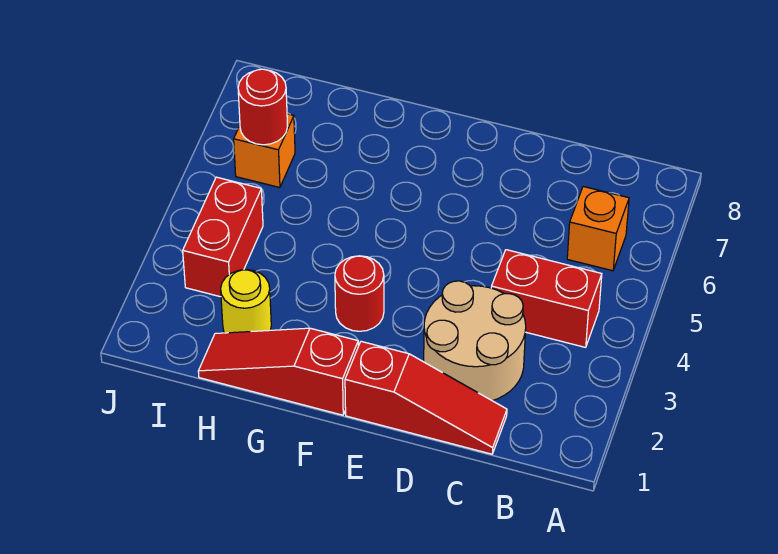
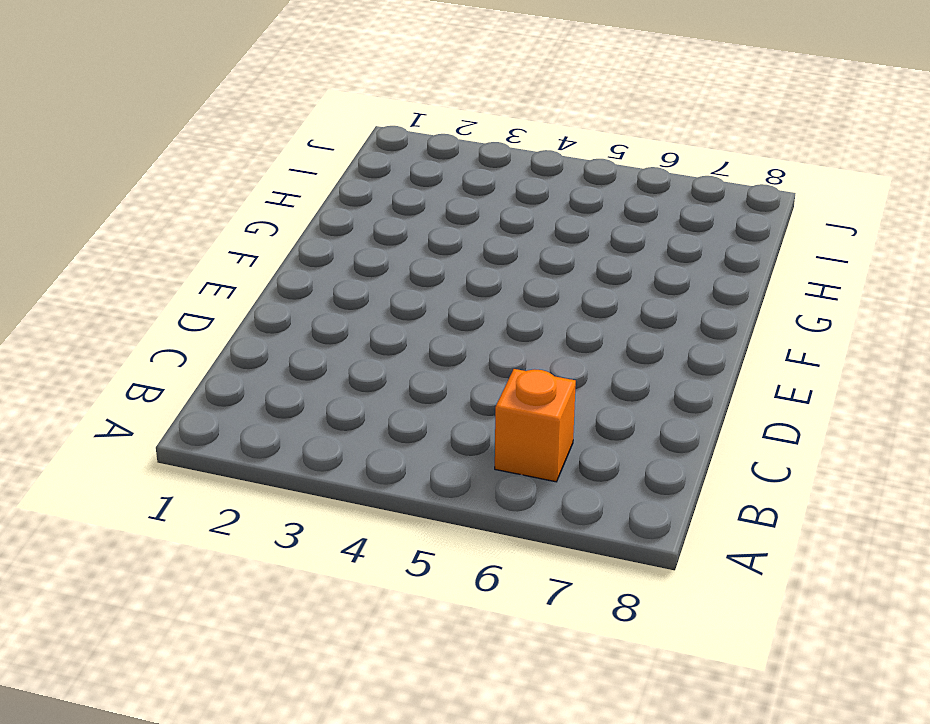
none -> red brick B4:C4 level 1
none -> red slope C1:E1 level 1 top E

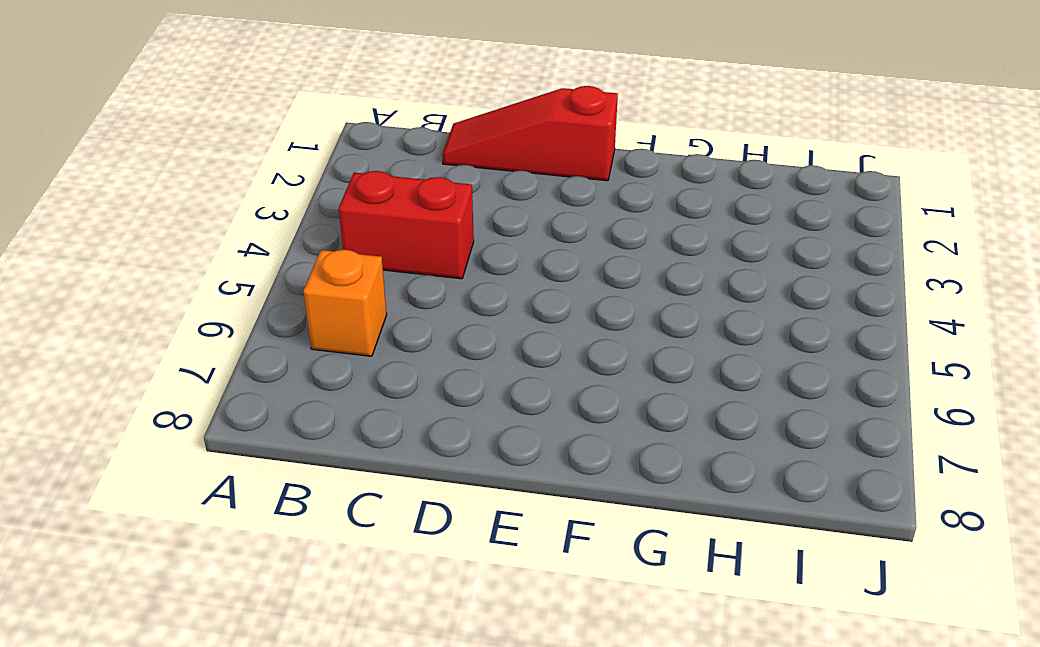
none -> tan round brick C2:D3 level 1
none -> red slope F1:H1 level 1 top F

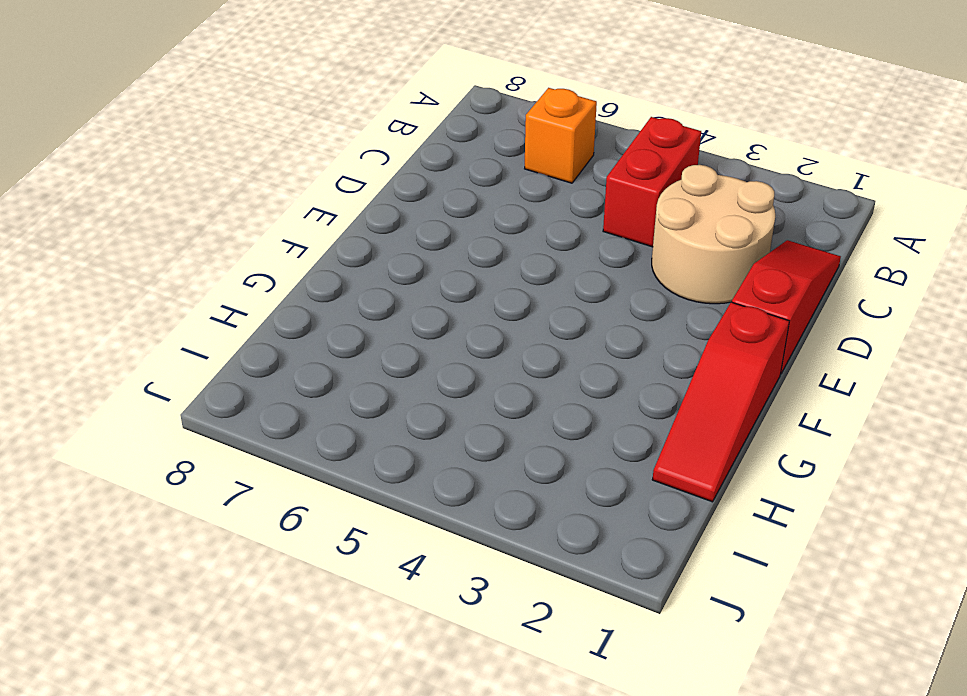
none -> red round brick F3 level 1
none -> yellow round brick H2 level 1

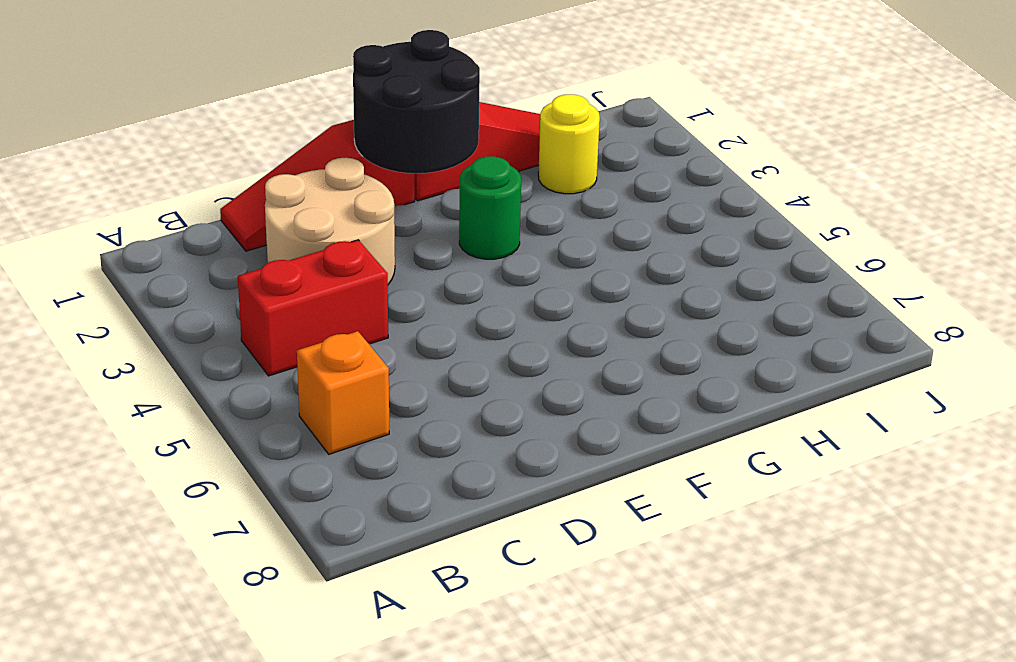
black round brick E1:F2 level 2 -> none
green round brick F3 level 1 -> red round brick F3 level 1
none -> red brick I3:I4 level 1
none -> orange brick I6 level 1

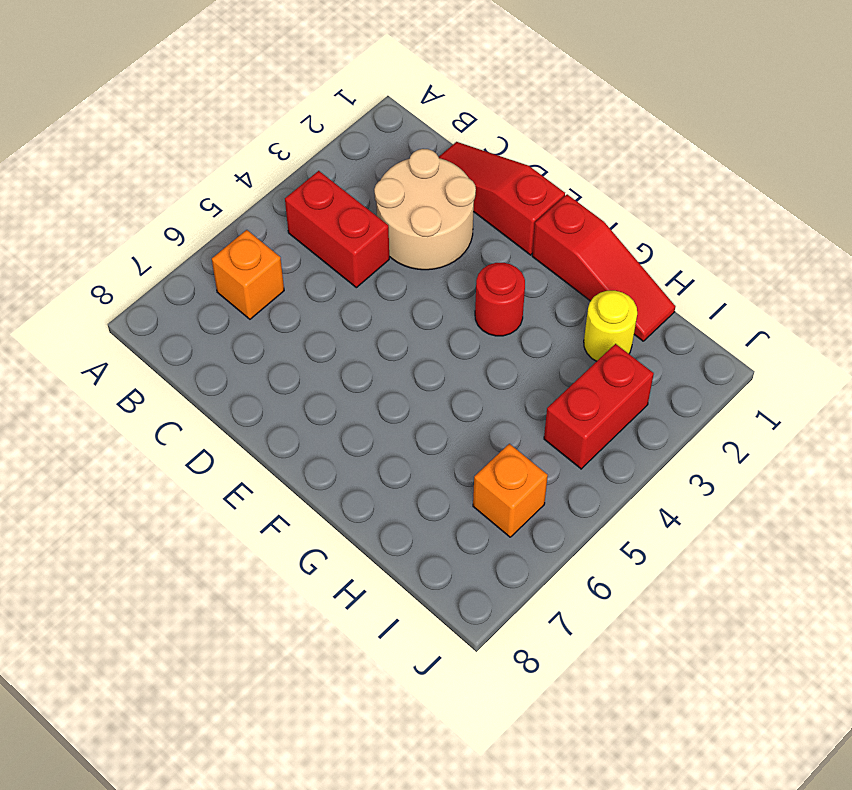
none -> red round brick I6 level 2

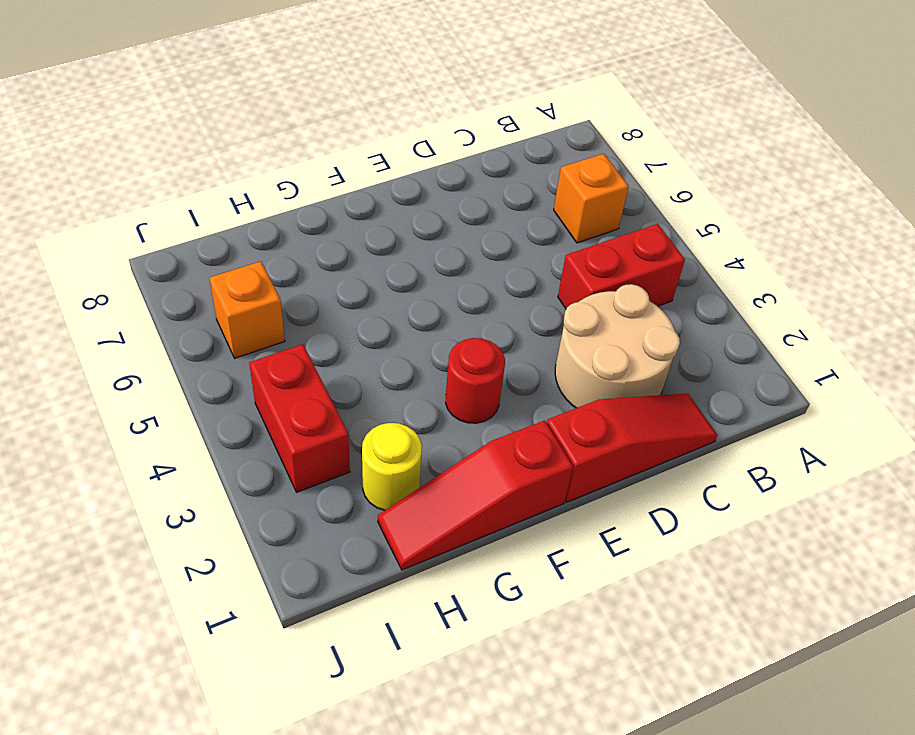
none -> red round brick I6 level 2

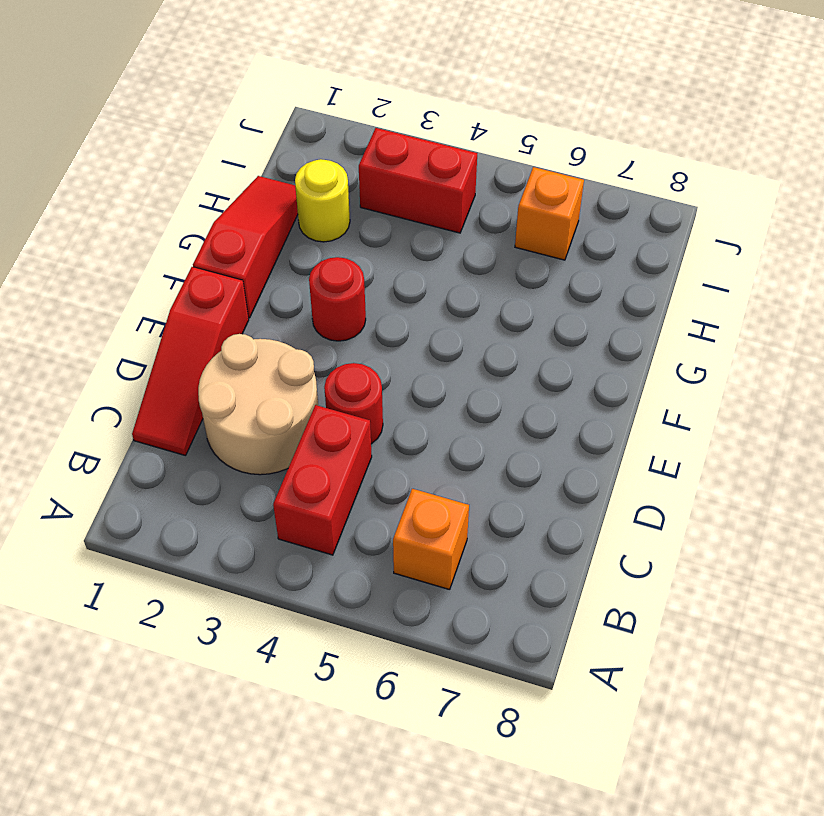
red round brick D4 level 1 -> red round brick I6 level 2

